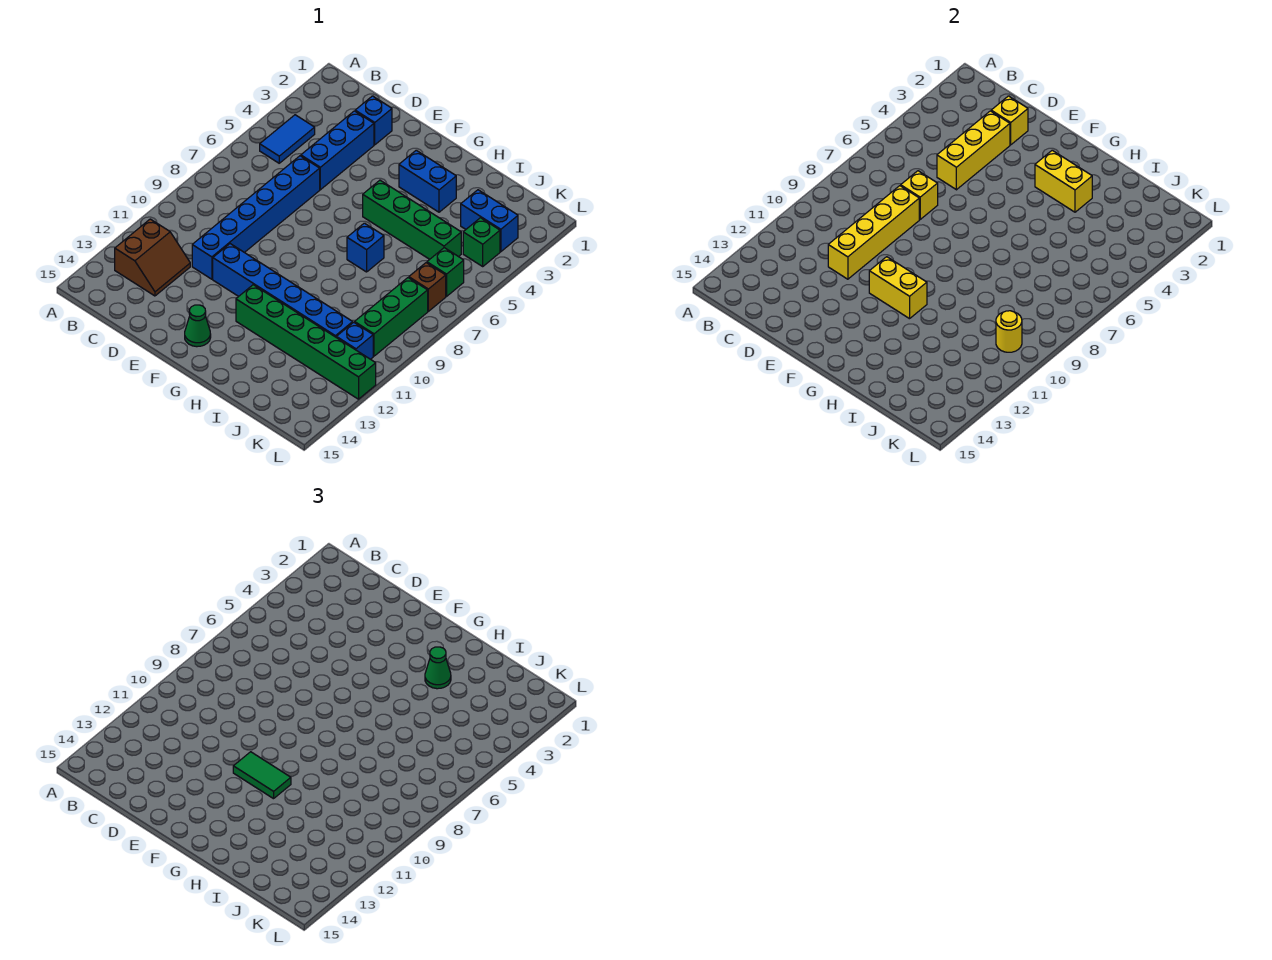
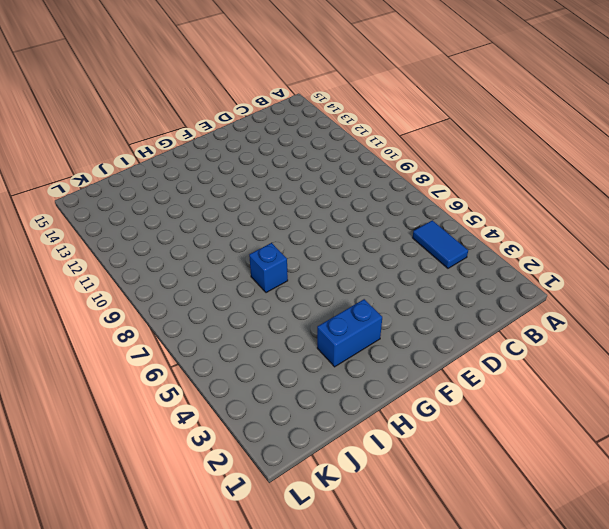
none -> brown slope B12:C13 level 1 top B
none -> blue brick D2 level 1
none -> blue brick D3:D5 level 1

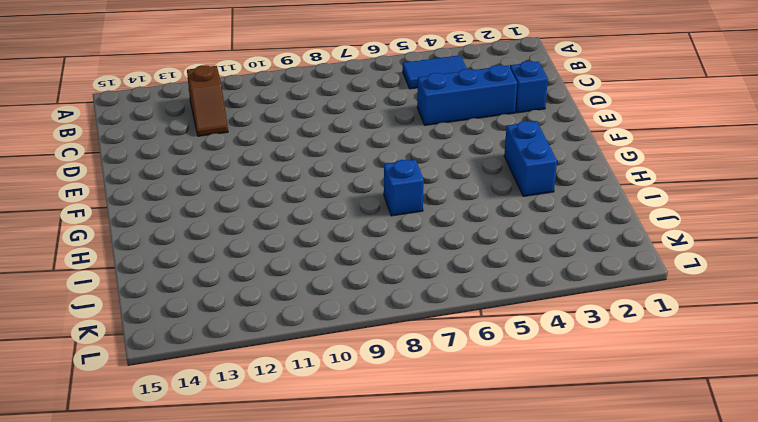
brown slope B12:C12 level 1 top B -> brown slope B12:C13 level 1 top B
none -> blue brick D6:D11 level 1
none -> blue brick E11:J11 level 1
none -> green cone F14 level 1

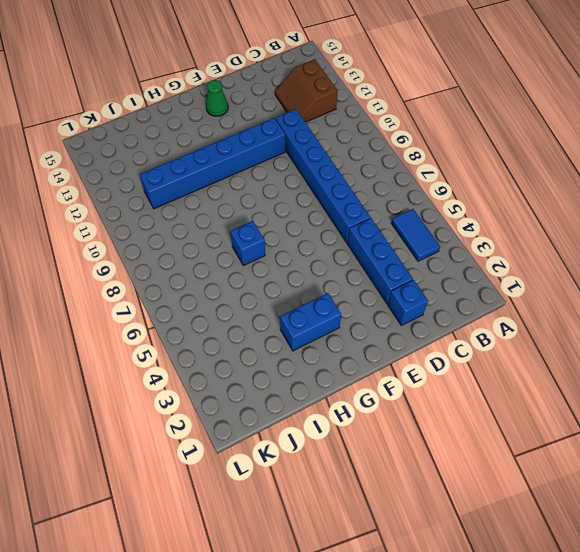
none -> green brick G5:J5 level 1
none -> green brick G12:L12 level 1
none -> blue brick J3:K3 level 1

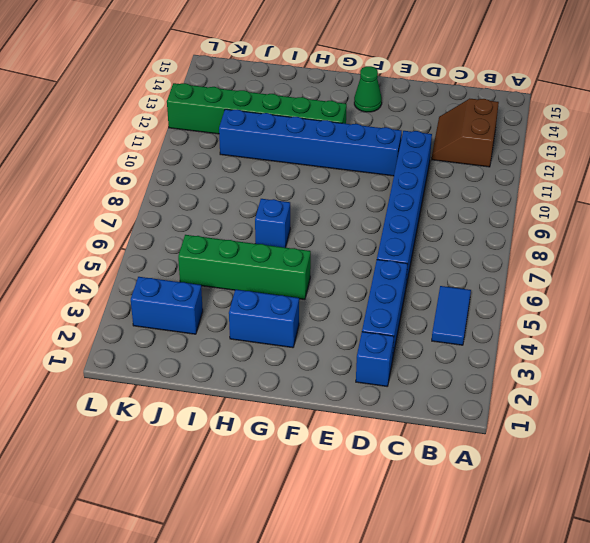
none -> green brick K4 level 1
none -> green brick K6 level 1
none -> brown brick K7 level 1

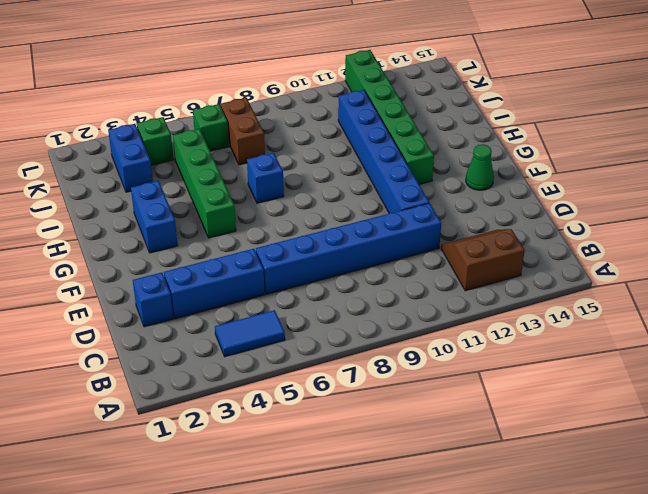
brown brick J7:K7 level 1 -> brown brick K7 level 1
none -> green brick K8:K10 level 1
none -> blue brick K11 level 1
none -> yellow brick D2 level 2

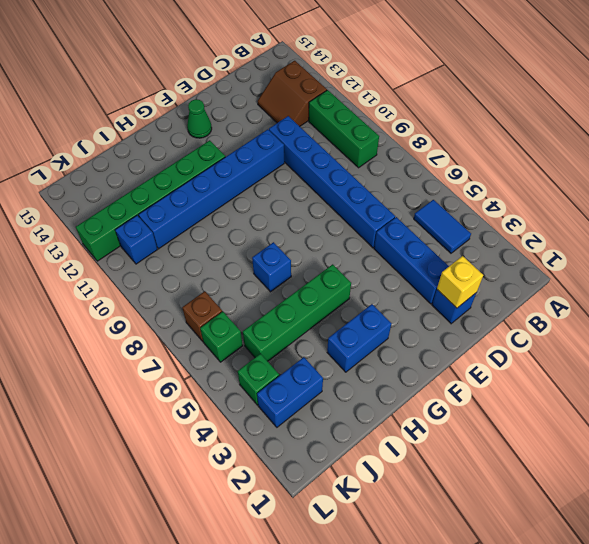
green brick B9:B11 level 1 -> green brick K8:K10 level 1
none -> yellow brick D3:D5 level 2
none -> yellow brick D7 level 2
none -> yellow brick D8:D11 level 2

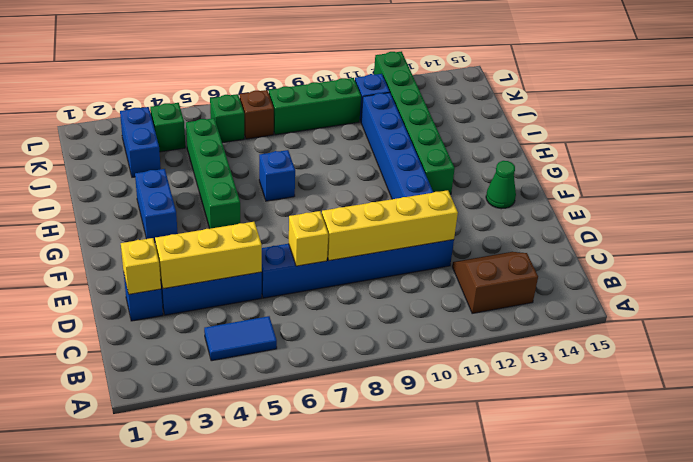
none -> yellow brick F11:G11 level 2
none -> yellow brick G3:H3 level 2
none -> yellow round brick K10 level 2

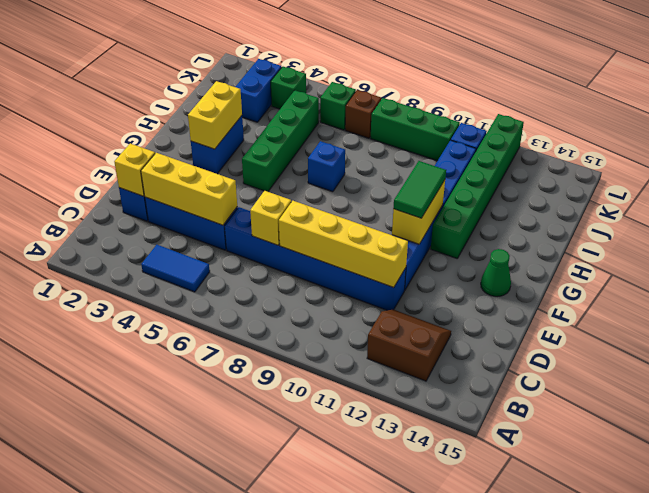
none -> yellow round brick K10 level 2
none -> green cone H3 level 3

